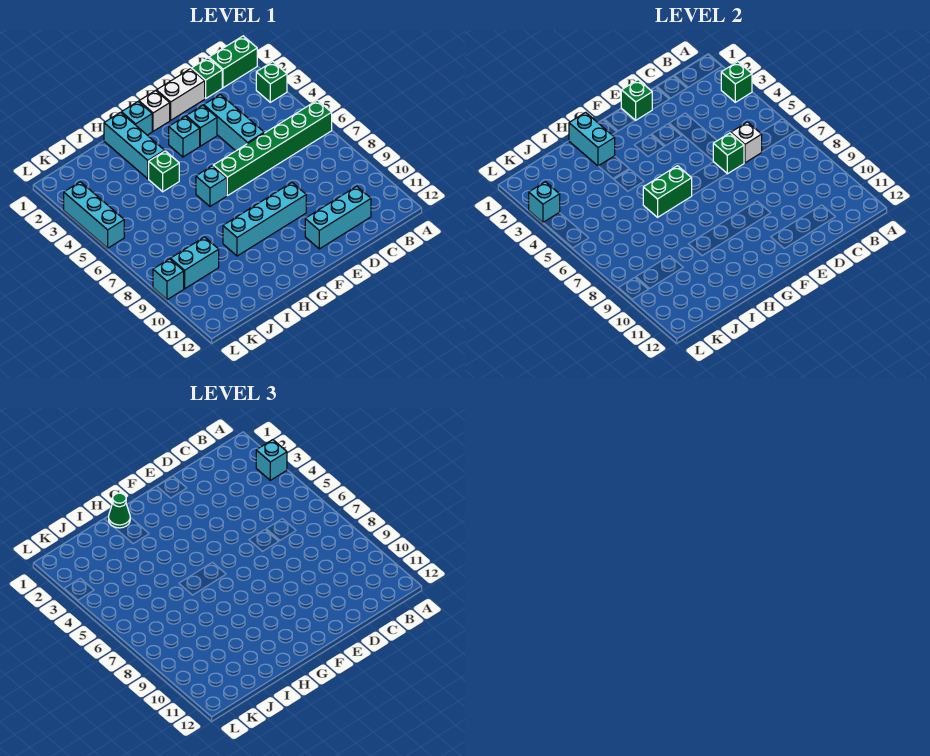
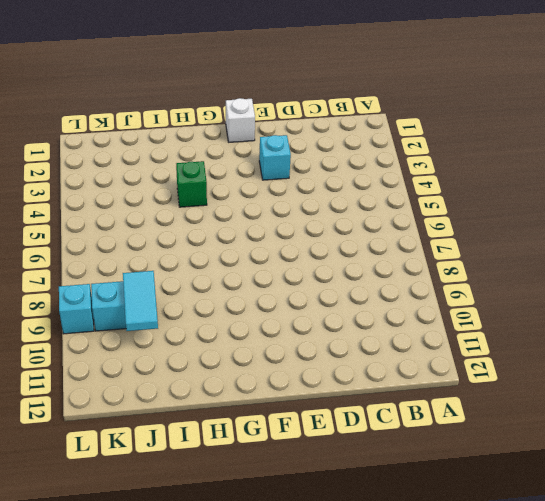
cyan tile J9:J10 level 2 -> none
none -> green brick A1:B1 level 1
none -> green brick A3 level 1
none -> green brick A6:F6 level 1

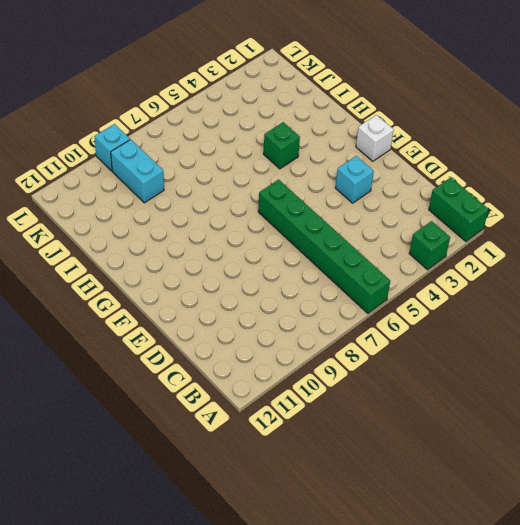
none -> green brick C1 level 1
none -> cyan brick C11:E11 level 1
none -> white brick D1:E1 level 1

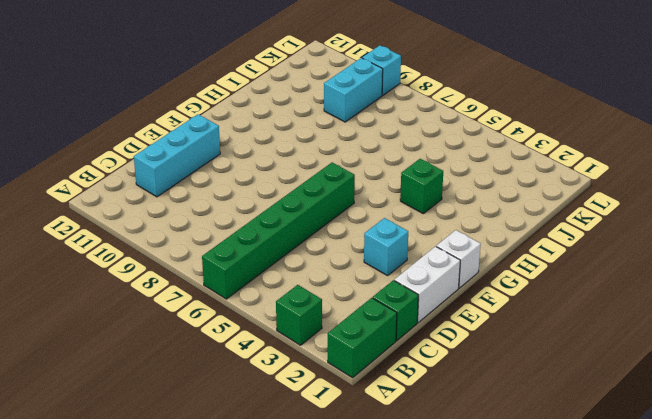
none -> cyan brick D3:D5 level 1
none -> cyan brick E9:H9 level 1
none -> cyan brick F3 level 1

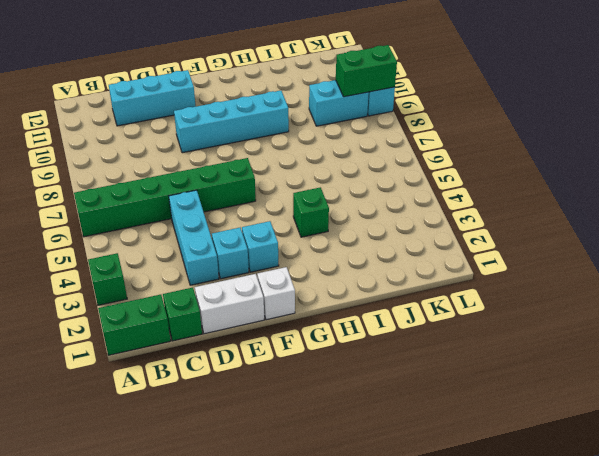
green brick K9:L9 level 2 -> green brick G6:H6 level 2
none -> cyan brick G1 level 1
none -> cyan brick G6 level 1
none -> cyan brick H1:H3 level 1

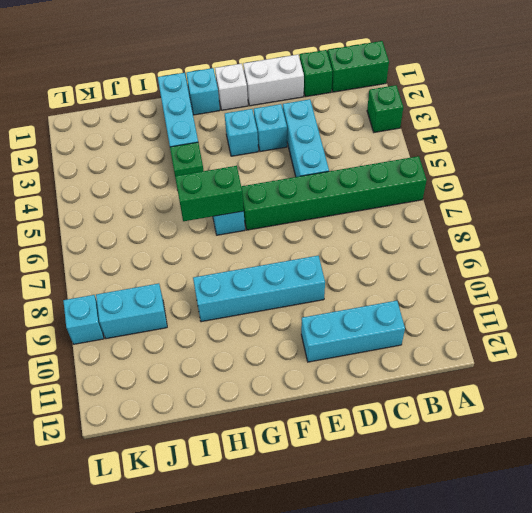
none -> cyan brick L3:L5 level 1
none -> green brick A3 level 2
none -> white brick C6 level 2

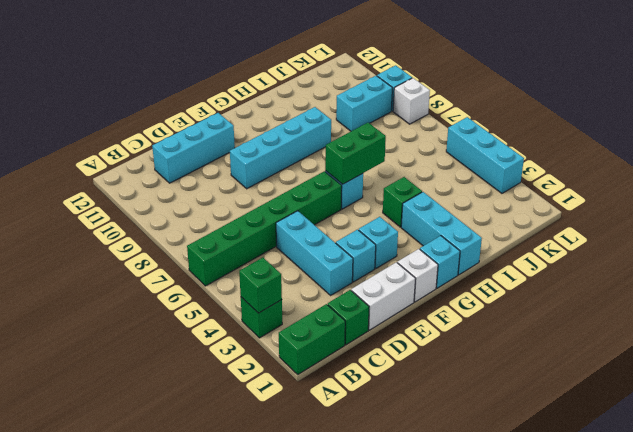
white brick L8 level 1 -> white brick C6 level 2
none -> green brick D6 level 2
none -> green brick E1 level 2
none -> cyan brick H1:H2 level 2

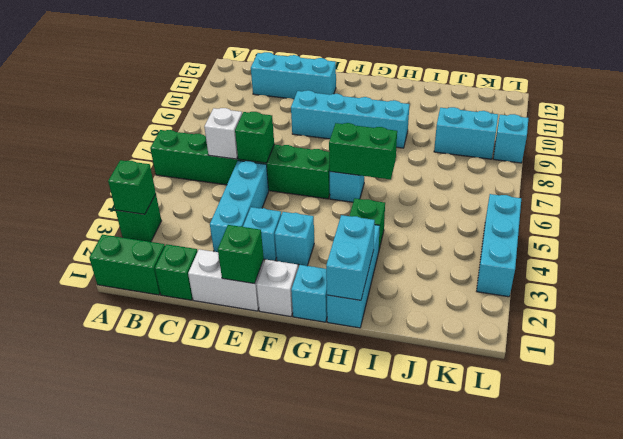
none -> cyan brick L3 level 2
none -> cyan brick A3 level 3
none -> green cone H1 level 3

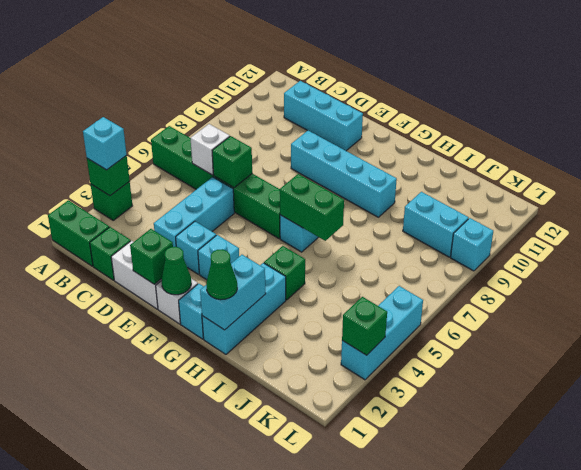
green cone F1 level 2 -> none
green brick L3 level 2 -> cyan brick L3 level 2

